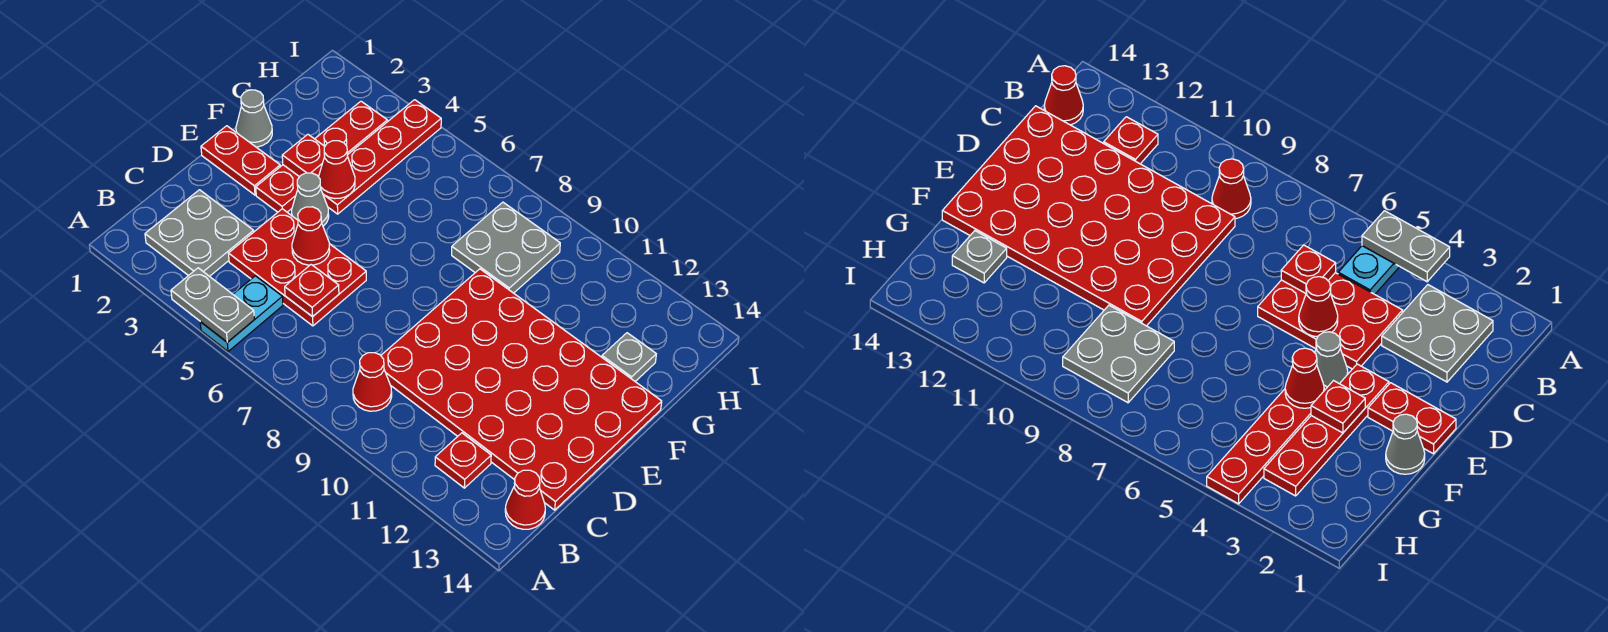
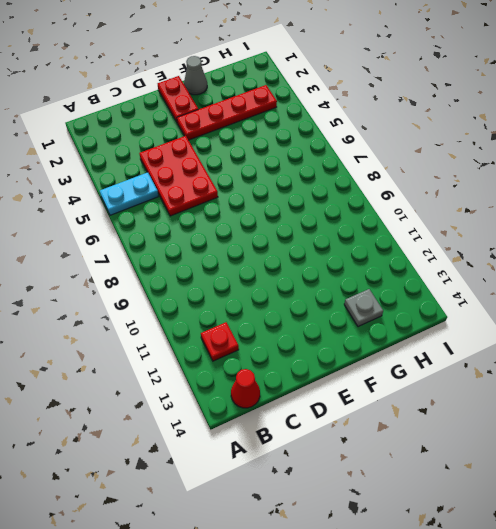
none -> grey plate B2:C3 level 1
none -> red cone B9 level 1
none -> red plate C9:F14 level 1

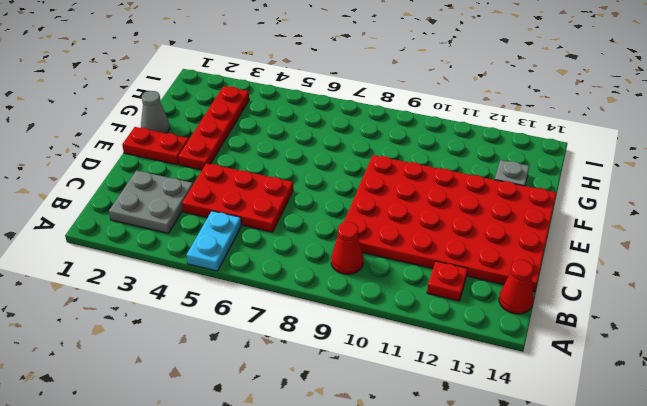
none -> grey cone E4 level 1
none -> red plate F4:I4 level 1
none -> grey plate G8:H9 level 1

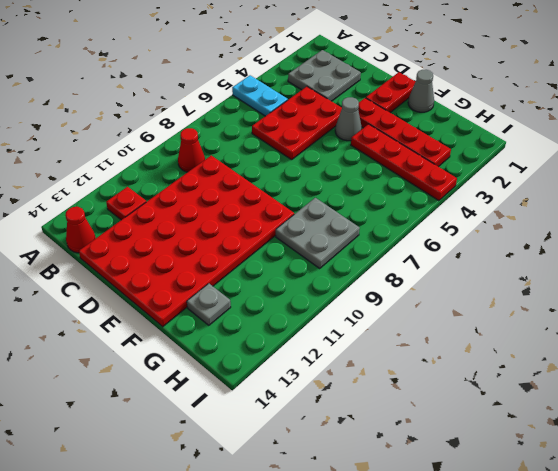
none -> grey plate A4:A5 level 2
none -> red plate C6 level 2
none -> red cone D5 level 2

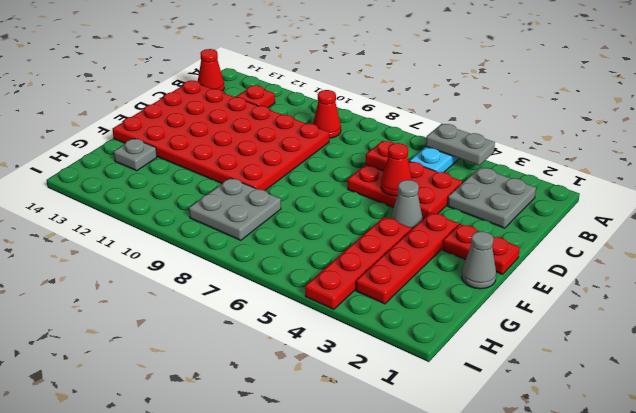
none -> red plate F3 level 2
none -> red cone F4 level 2

